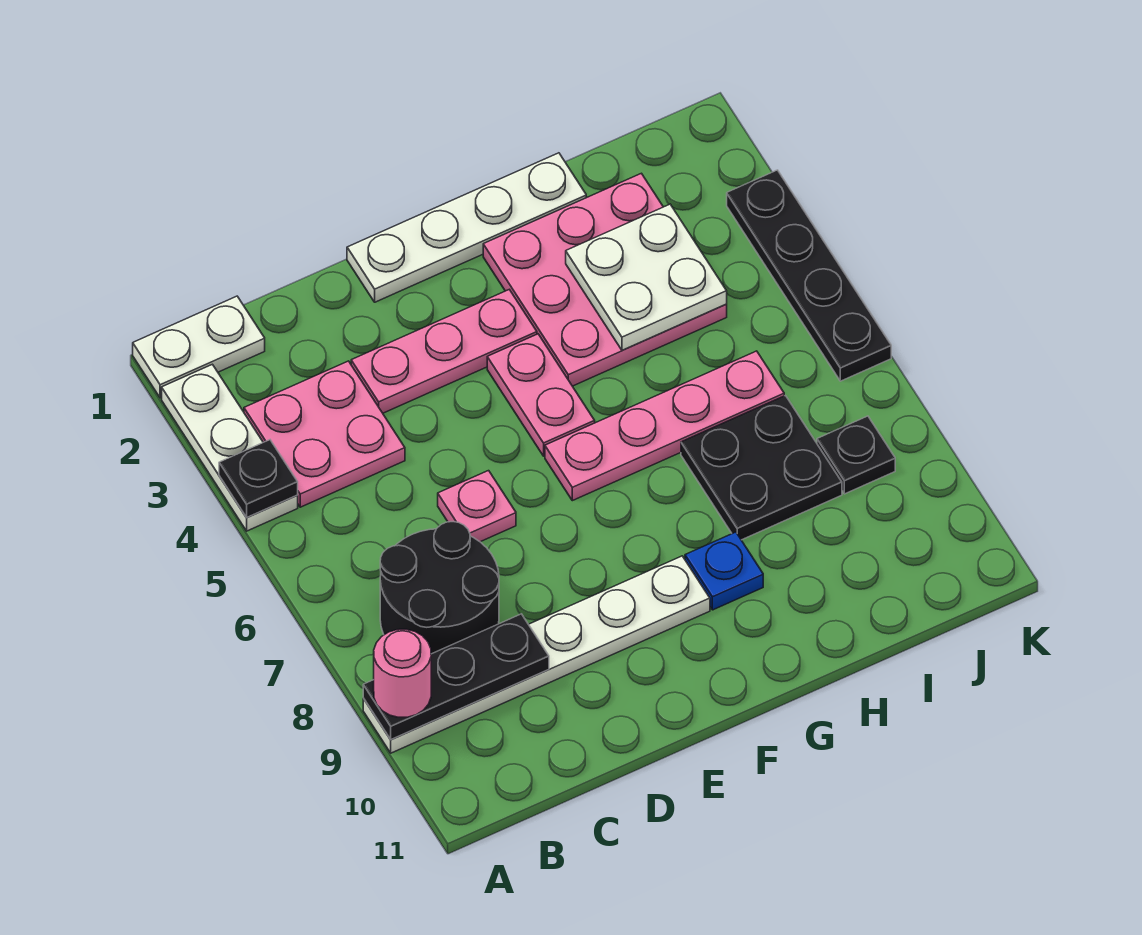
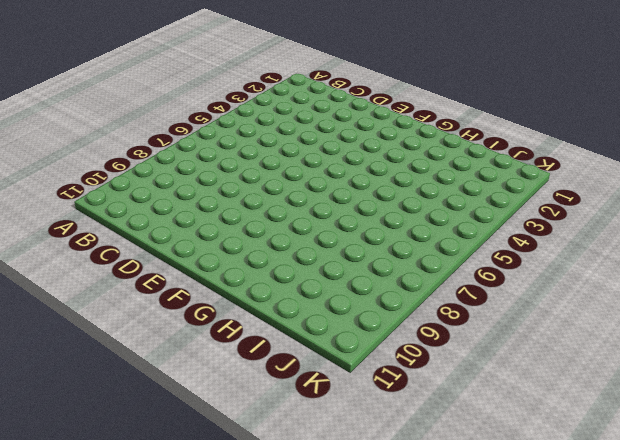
none -> white plate A1:B1 level 1
none -> white plate A2:A4 level 1
none -> white plate A9:F9 level 1

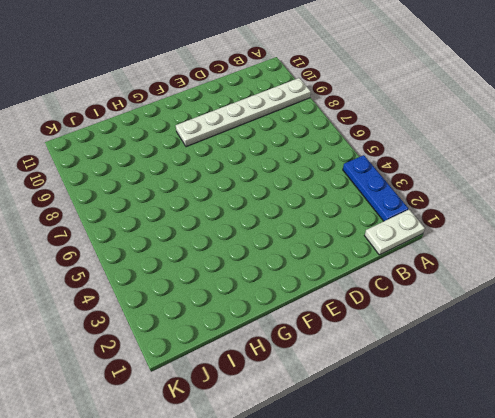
blue plate A2:A4 level 1 -> white plate A2:A4 level 1
none -> pink plate B3:C4 level 1
none -> black round brick B7:C8 level 1
none -> pink plate D3:F3 level 1

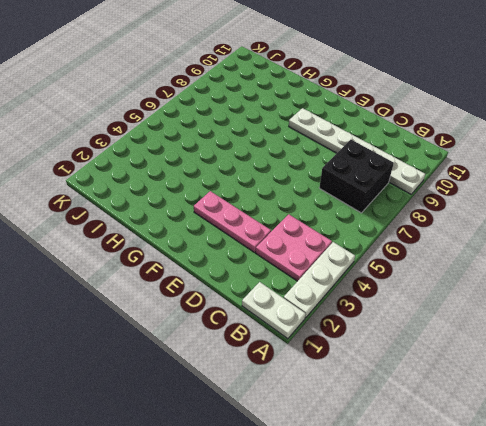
black brick B7:C8 level 1 -> black round brick B7:C8 level 1
none -> pink plate D6 level 1
none -> white plate E1:H1 level 1
none -> pink plate F4:F5 level 1

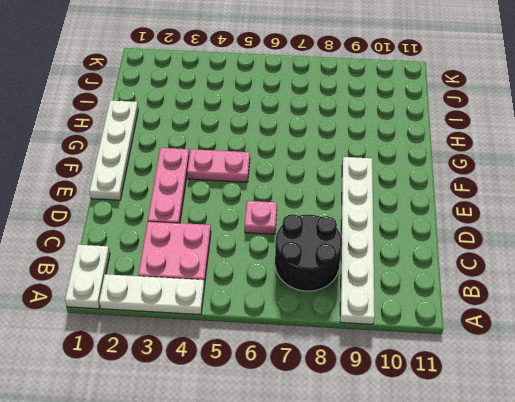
none -> pink plate F6:I6 level 1
none -> pink plate G2:I4 level 1
none -> blue plate G9 level 1

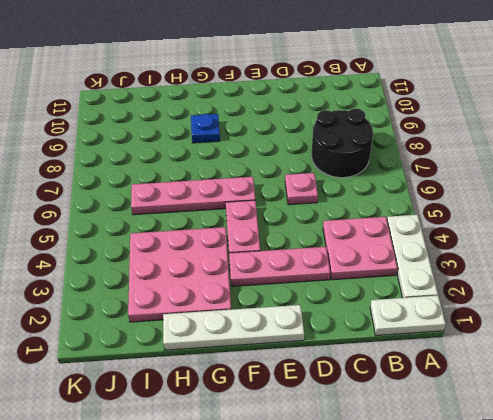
none -> white plate A9:F9 level 1
none -> black plate H7:I8 level 1
none -> black plate J8 level 1

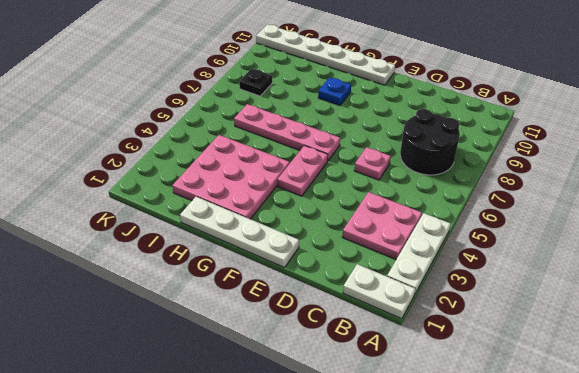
white plate F11:K11 level 1 -> white plate A9:F9 level 1
none -> pink plate D3:F3 level 1
none -> black plate H7:I8 level 1
none -> black plate K3:K6 level 1

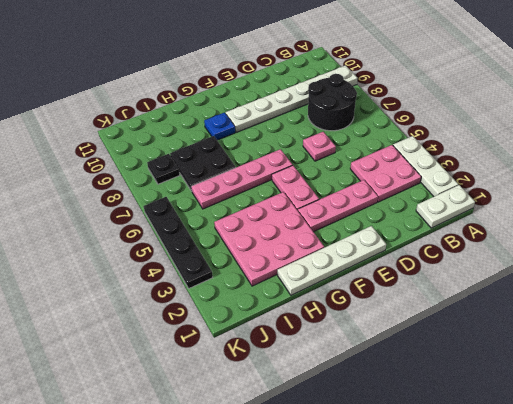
none -> black plate A4 level 2
none -> black plate A9:C9 level 2
none -> white plate H3:I4 level 2

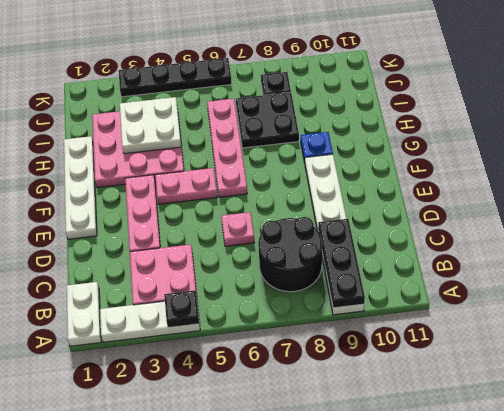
none -> pink round brick A9 level 3

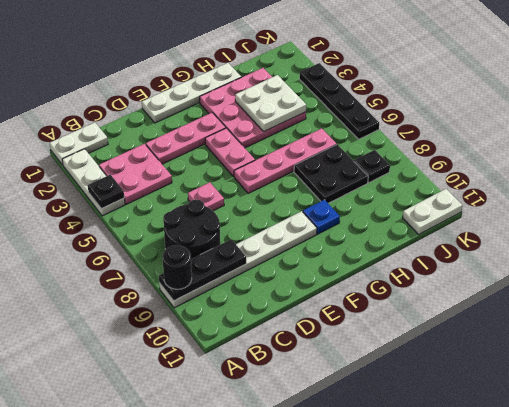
black round brick A9 level 3 -> pink round brick A9 level 3
white plate J11:K11 level 1 -> none

